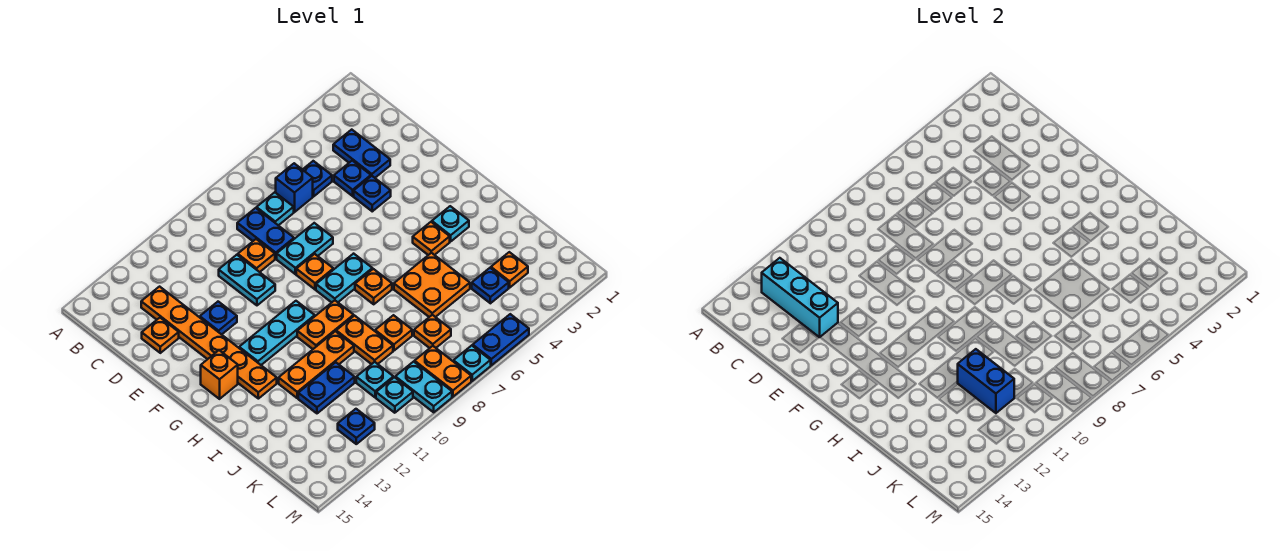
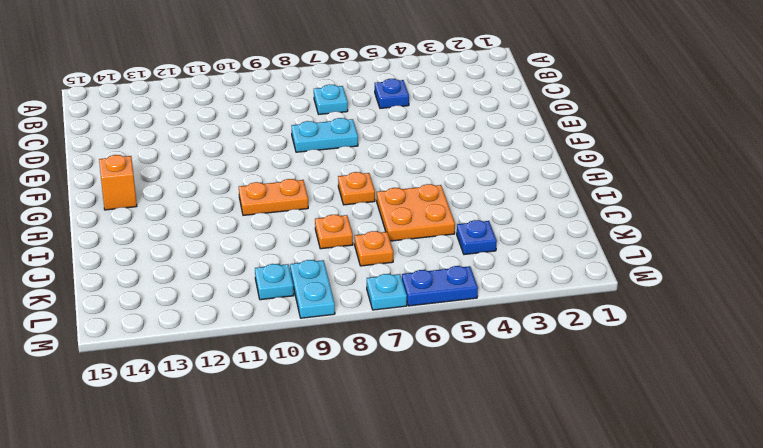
none -> blue plate C3:D3 level 1
none -> blue brick C6 level 1
none -> blue plate C8:D8 level 1
none -> orange plate C13:H13 level 1

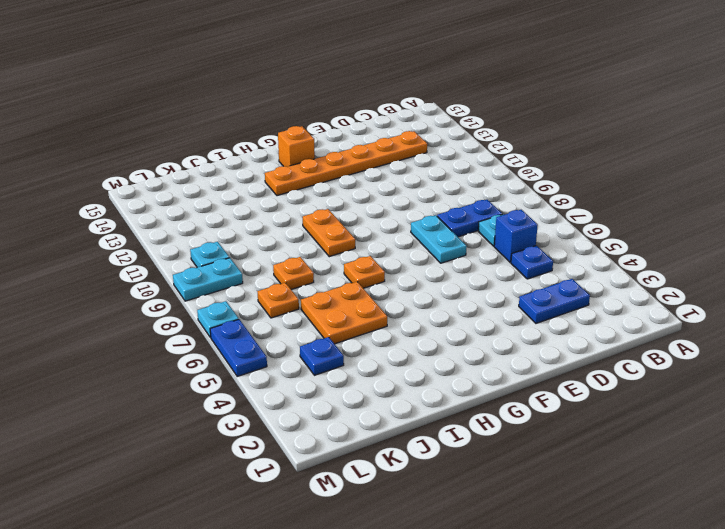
none -> blue plate D4 level 1
none -> orange plate D9 level 1
none -> cyan plate D10:E10 level 1
none -> orange plate D14 level 1

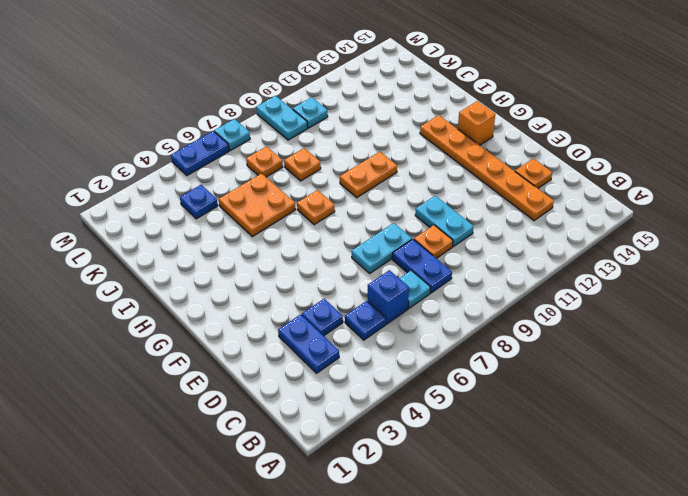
none -> blue plate E4 level 1
none -> blue plate E12 level 1
none -> orange plate F8 level 1
none -> cyan plate G7:G8 level 1

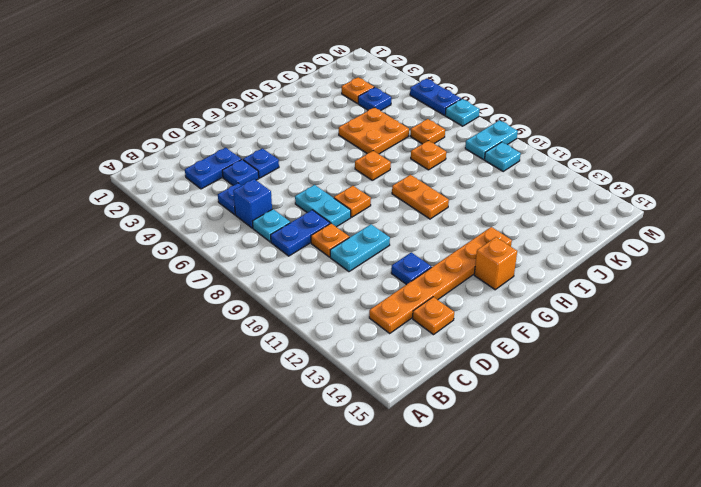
none -> cyan plate G7:G8 level 1
none -> cyan plate G10:G12 level 1
none -> cyan plate H3 level 1
none -> orange plate H4 level 1

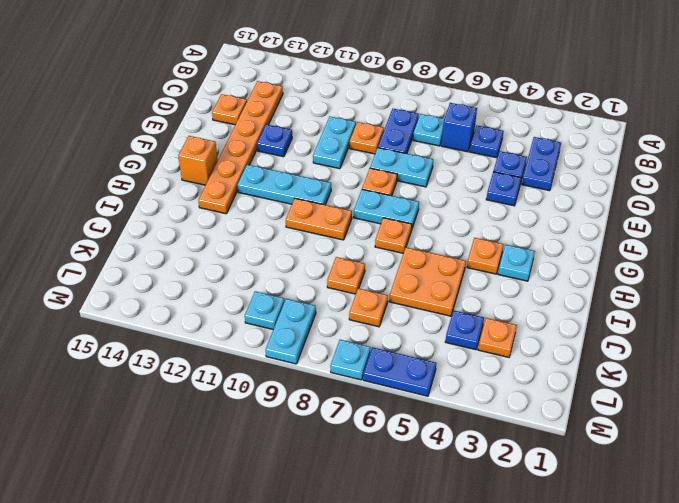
none -> orange plate I9:J9 level 1
none -> orange plate I10:I12 level 1
none -> blue plate J11:J12 level 1
none -> cyan plate K10 level 1

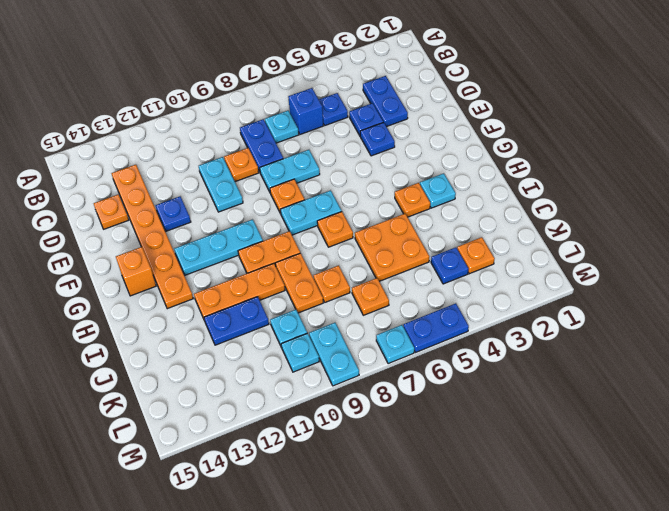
none -> orange plate L8:M8 level 1
none -> blue plate L12 level 1
none -> cyan brick B13:D13 level 2
none -> blue brick J11:K11 level 2

